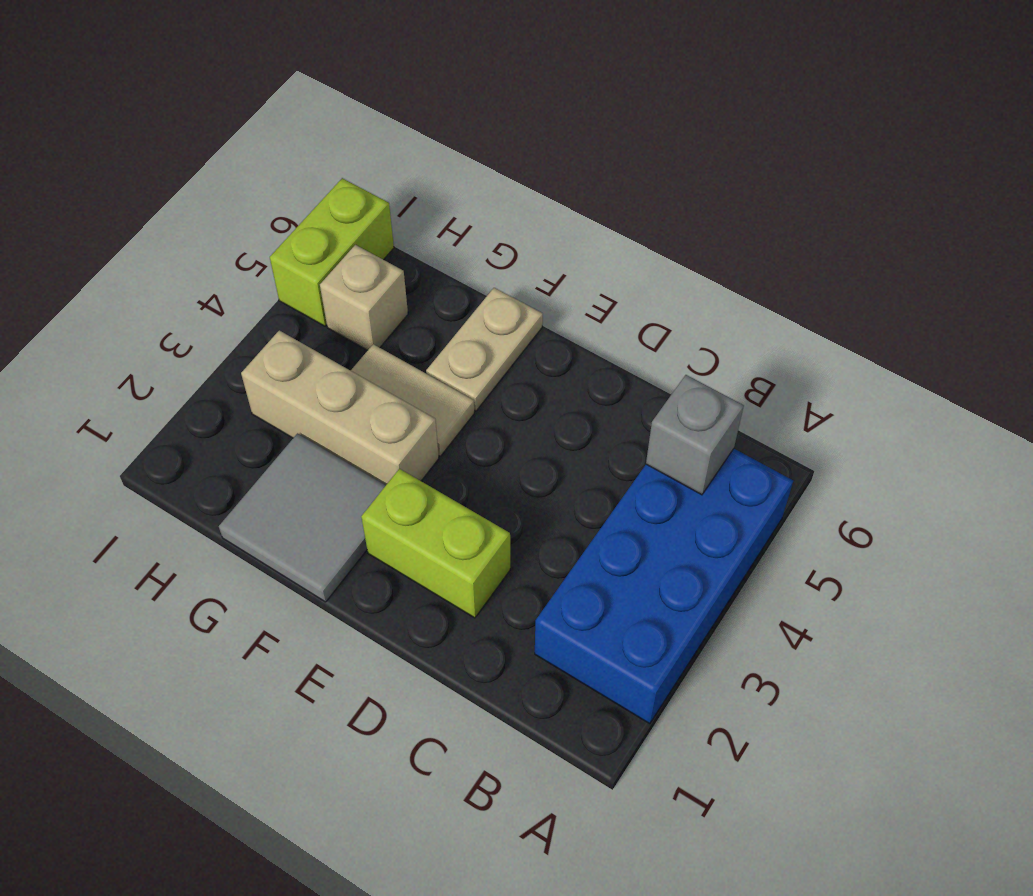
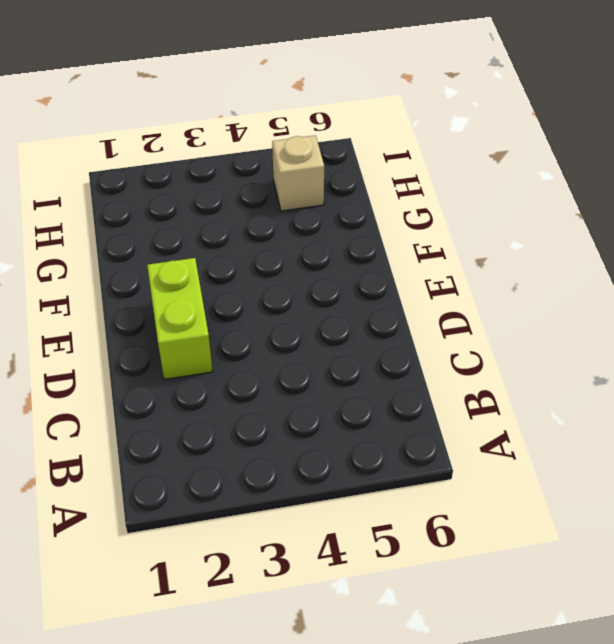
none -> blue brick A2:B5 level 1
none -> grey tile F1:G2 level 1

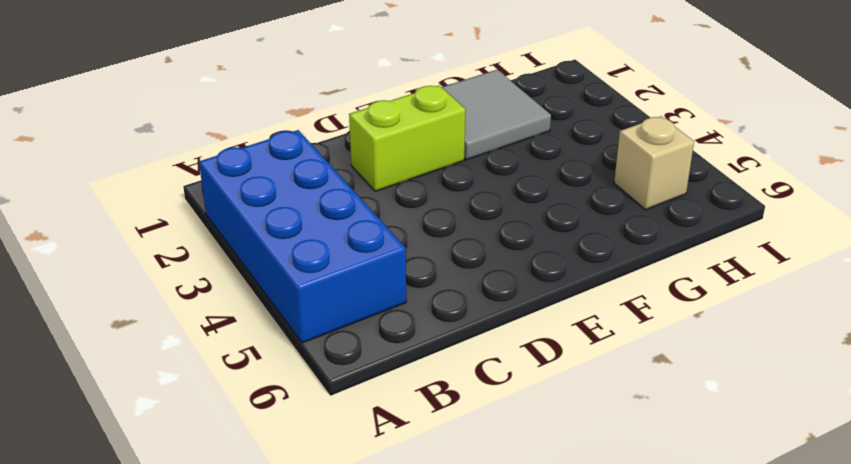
none -> tan brick F3:H3 level 1
none -> tan tile F4:G4 level 1

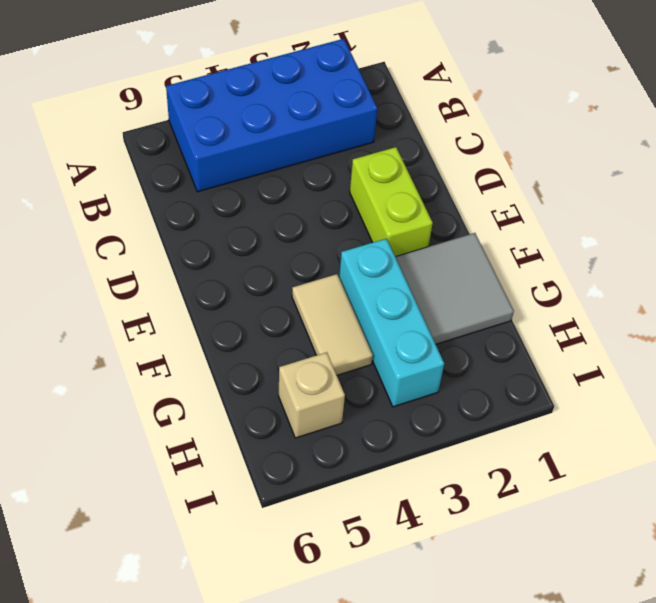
cyan brick F3:H3 level 1 -> tan brick F3:H3 level 1
none -> tan plate F5:F6 level 1
none -> lime brick I5:I6 level 1

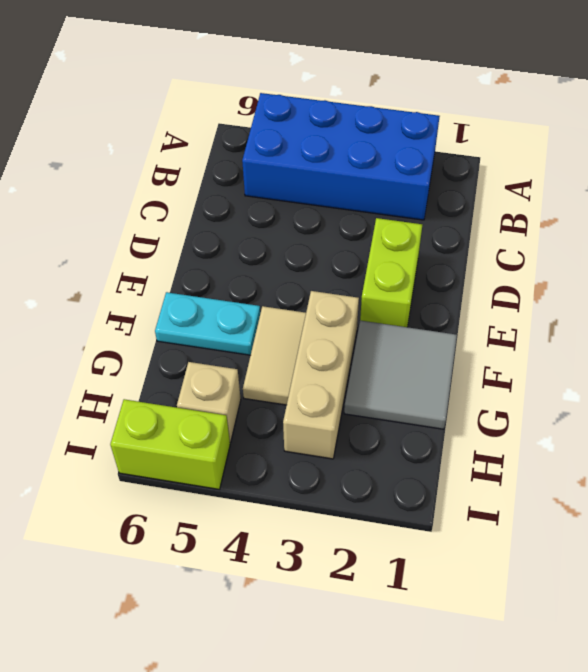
cyan plate F5:F6 level 1 -> tan plate F5:F6 level 1
none -> grey brick B5 level 2

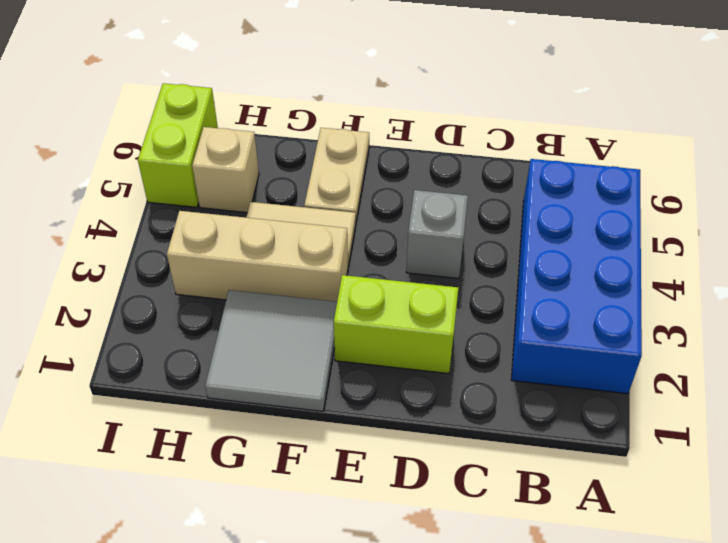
grey brick D4 level 1 -> grey brick B5 level 2

